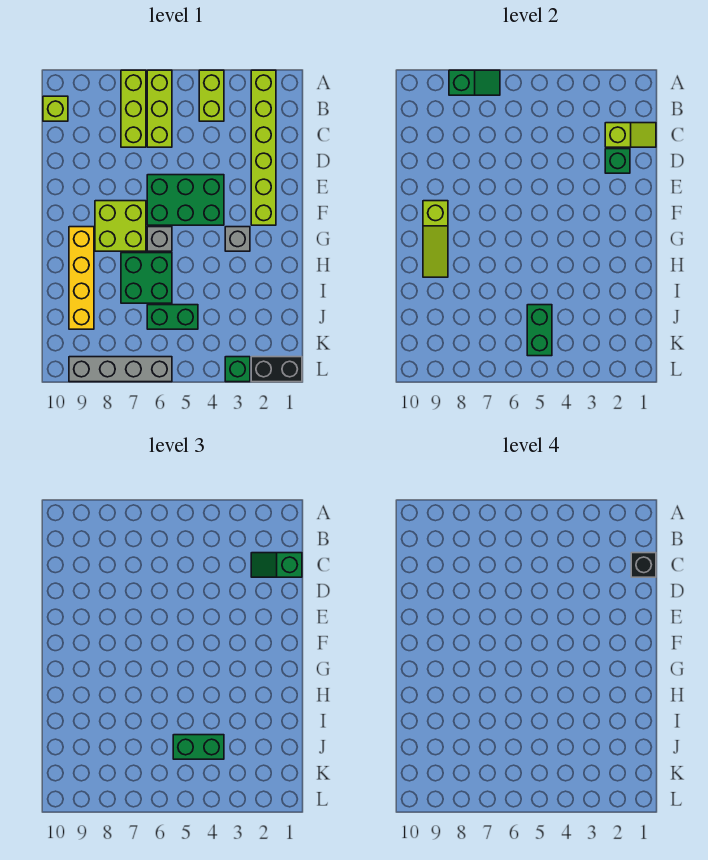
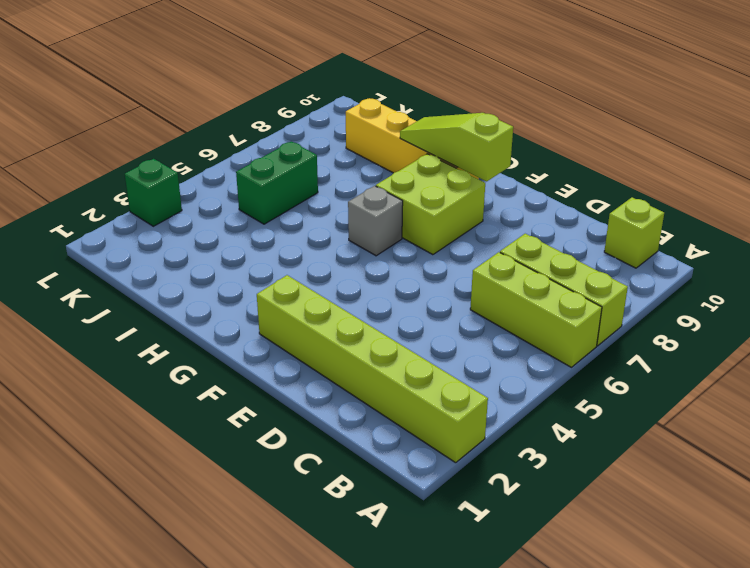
none -> lime brick A4:B4 level 1
none -> green brick E4:F6 level 1
none -> grey brick G3 level 1

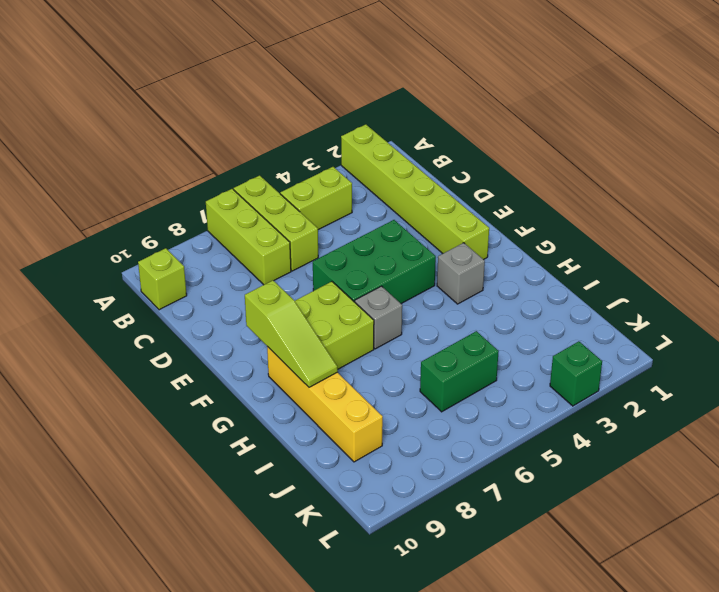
lime brick B4:B5 level 1 -> lime brick A4:B4 level 1
none -> green brick H6:I7 level 1
none -> black brick L1:L2 level 1
none -> grey brick L6:L9 level 1

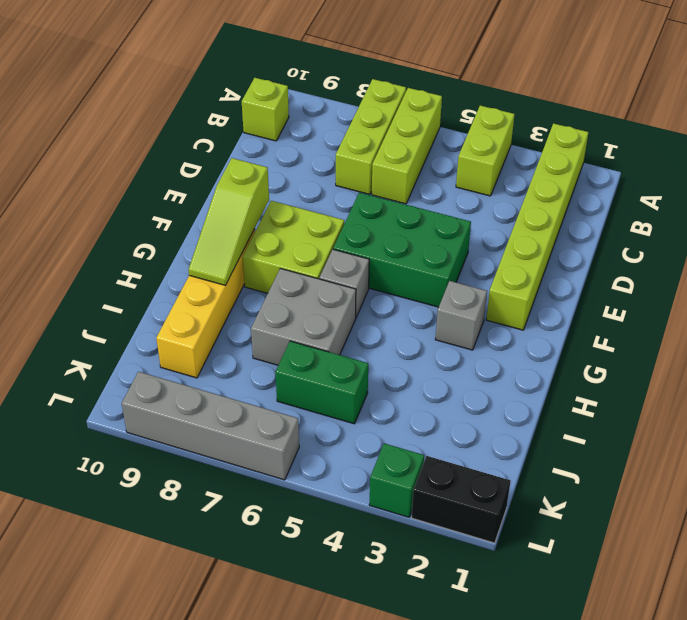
grey brick H6:I7 level 1 -> green brick H6:I7 level 1
none -> green slope A7:A8 level 2 top 8
none -> lime slope C1:C2 level 2 top 2
none -> green brick D2 level 2

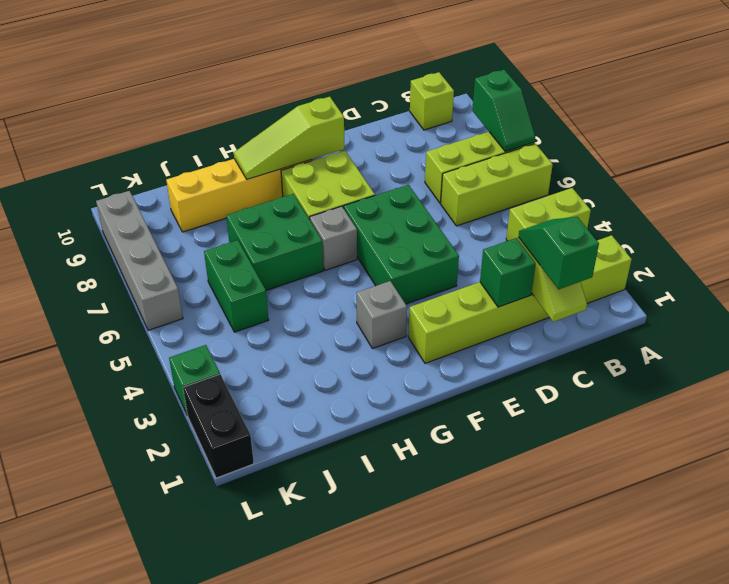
none -> green brick J5:K5 level 2
none -> green brick J4:J5 level 3
none -> black brick C1 level 4

